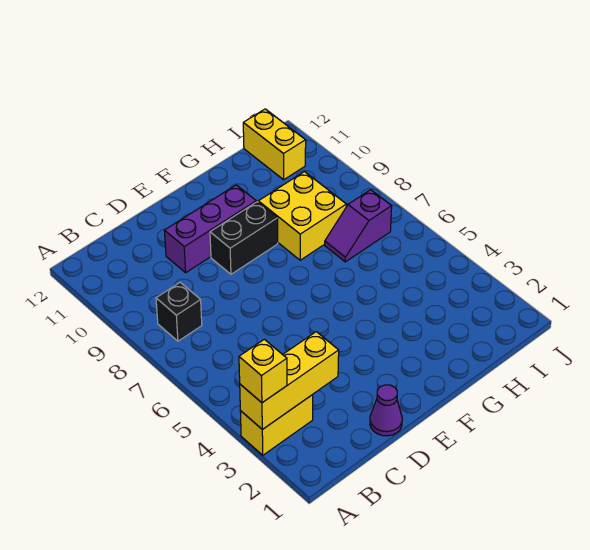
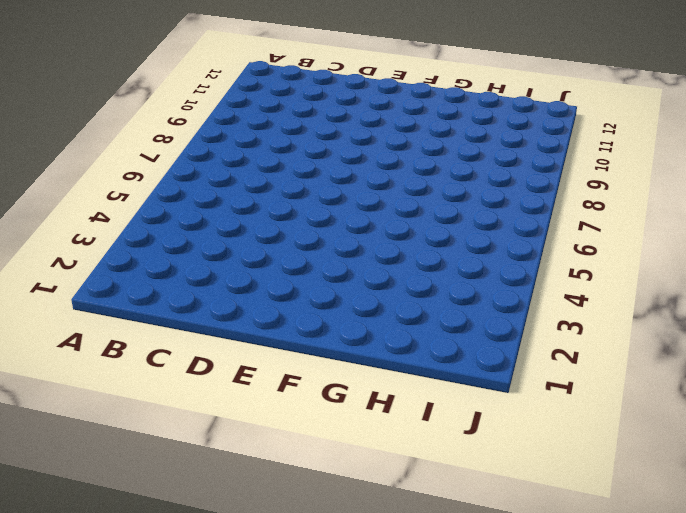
none -> yellow brick A3:B3 level 1
none -> black brick B8 level 1

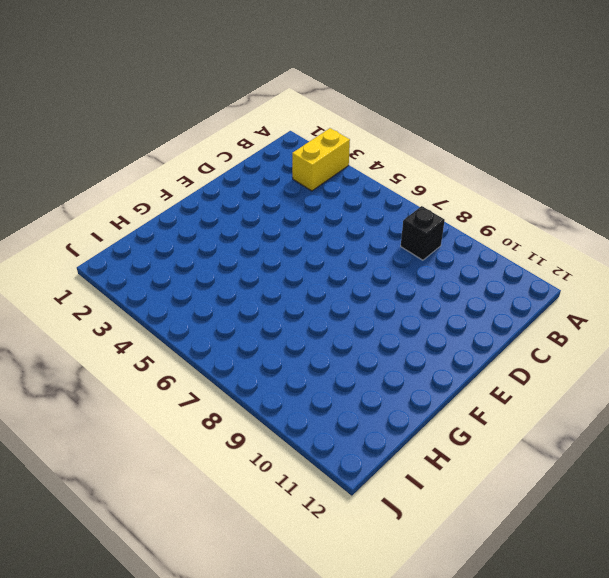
none -> purple cone D1 level 1
none -> purple brick D10:F10 level 1

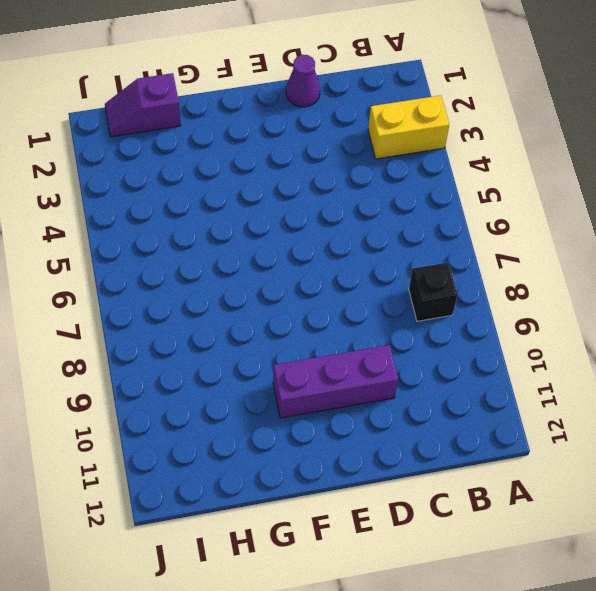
purple slope H1:I1 level 1 top H -> purple slope H7:I7 level 1 top I
none -> black brick E9:F9 level 1
none -> yellow brick G8:H9 level 1

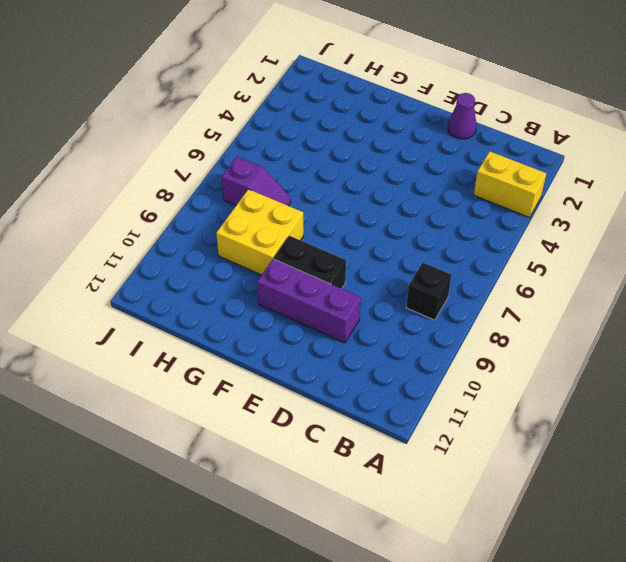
none -> yellow brick I11:I12 level 1
none -> yellow brick A3:C3 level 2

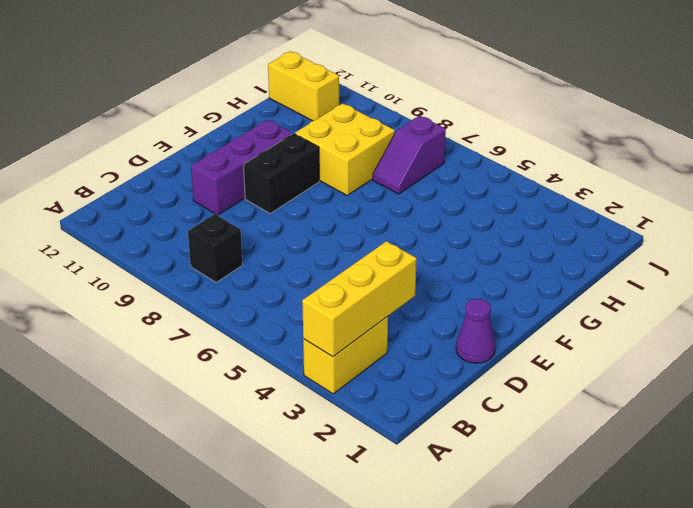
none -> yellow brick A3 level 3

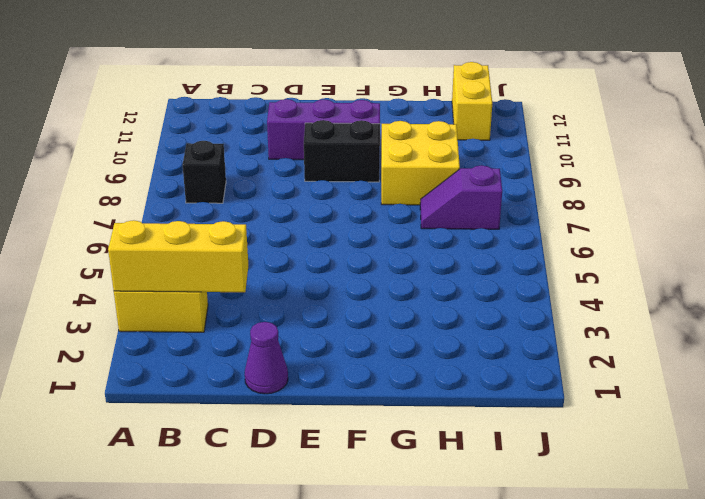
none -> yellow brick A3 level 3

